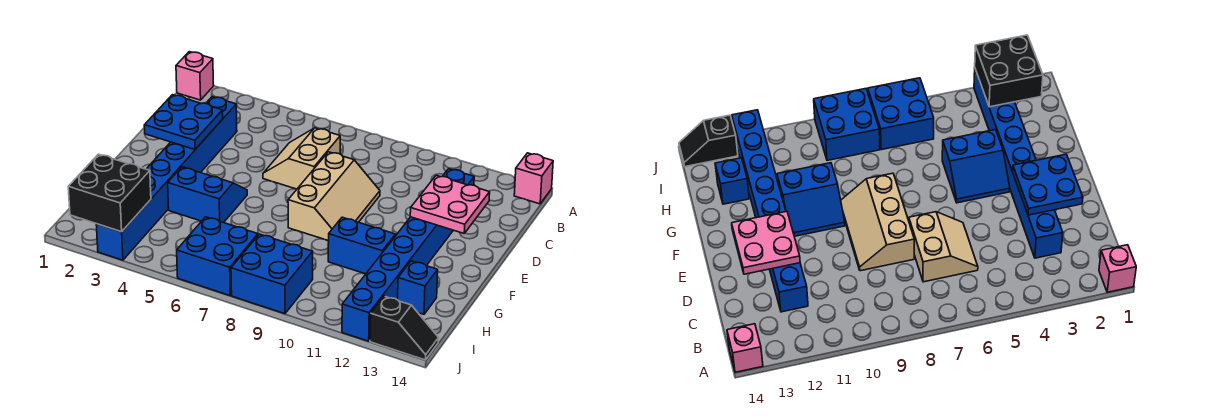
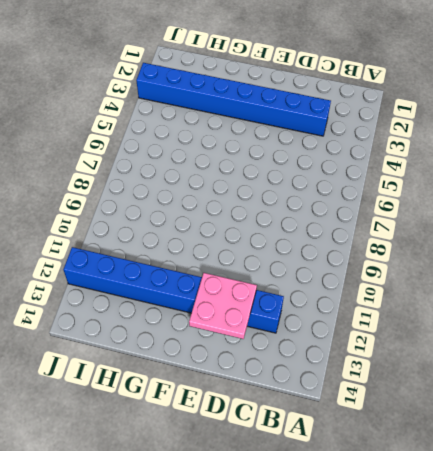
none -> pink brick A1 level 1
none -> pink brick A14 level 1
none -> tan slope C6:D7 level 1 top 7

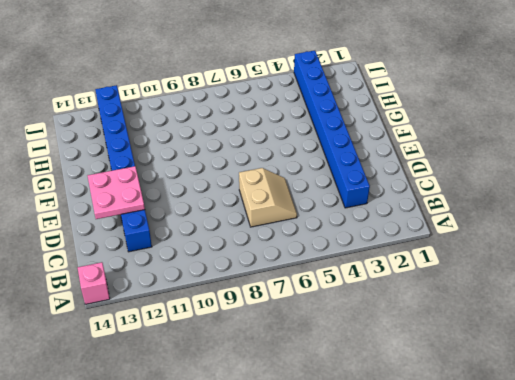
none -> pink brick A1 level 1
none -> tan slope D8:F9 level 1 top 8
none -> blue slope F4:G5 level 1 top G

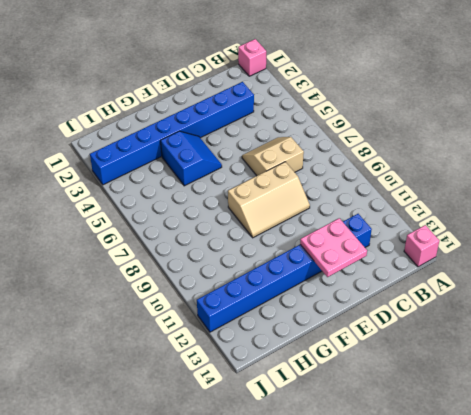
none -> blue slope F10:G11 level 1 top G
none -> blue brick H13 level 1
none -> blue brick I6:J7 level 1

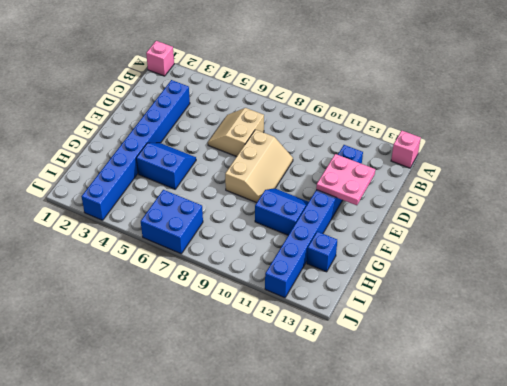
none -> blue brick I8:J9 level 1
none -> black slope J13:J14 level 1 top 13
none -> blue plate D2:E3 level 2

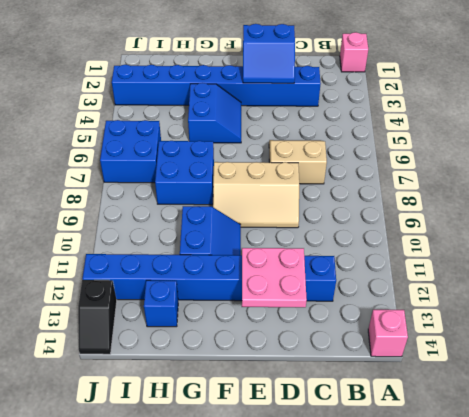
blue slope D2:E3 level 2 top 2 -> blue plate D2:E3 level 2
blue brick G7:H8 level 1 -> blue brick I8:J9 level 1
none -> black brick I2:J3 level 2

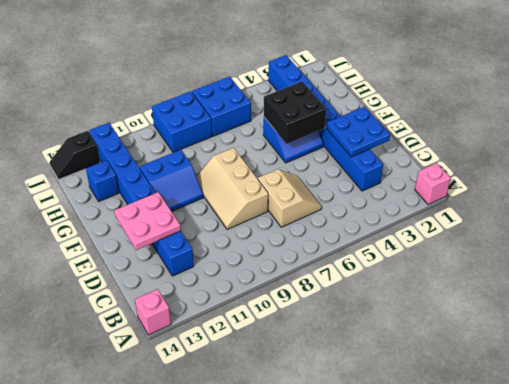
black brick F4:G5 level 2 -> black brick I2:J3 level 2

